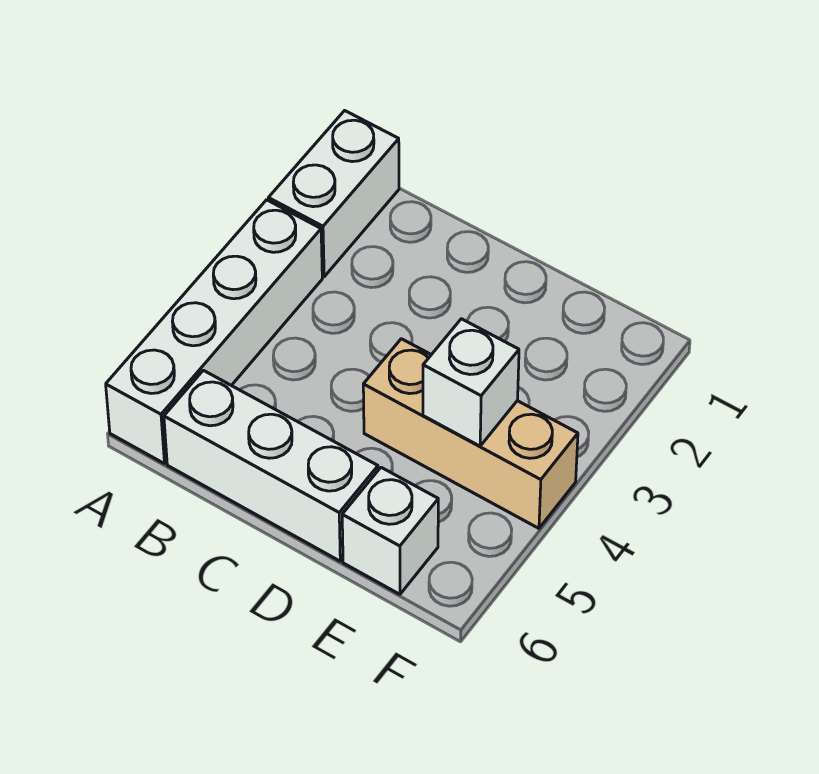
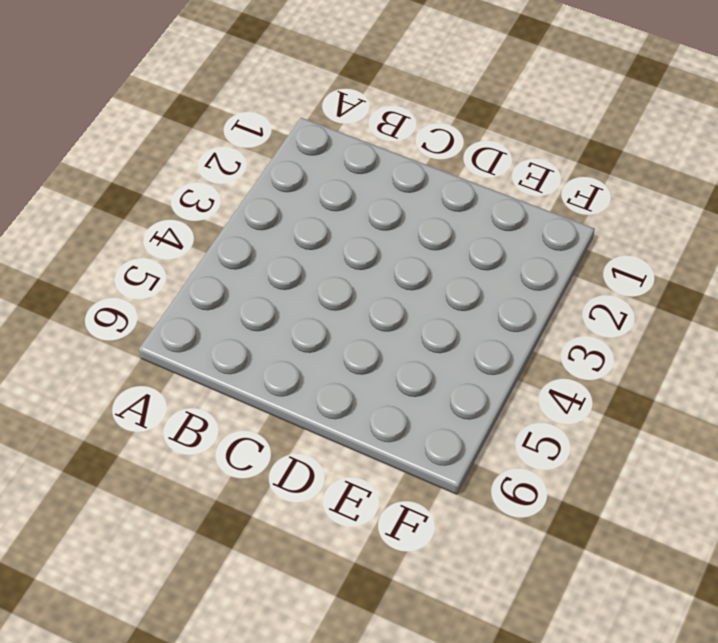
none -> white brick A1:A2 level 1
none -> white brick A3:A6 level 1

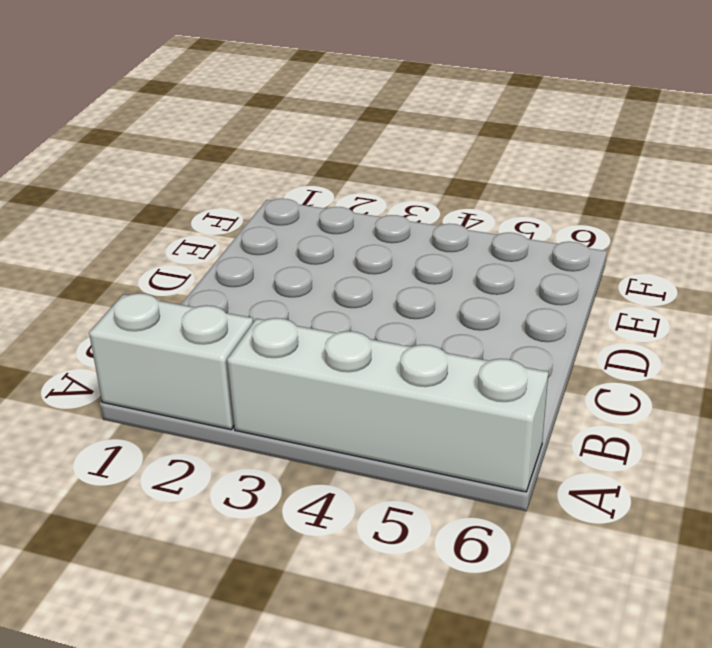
none -> white brick B6:D6 level 1
none -> tan brick D4:F4 level 1

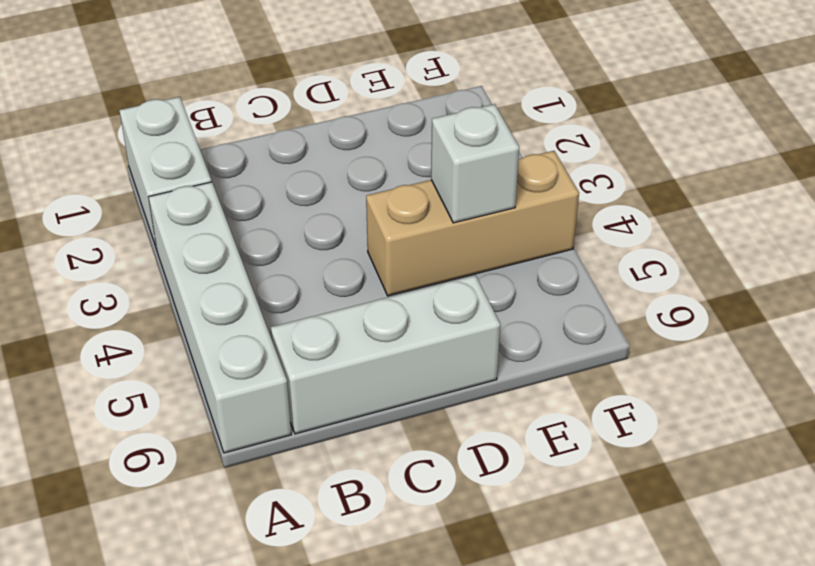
none -> white brick E6 level 1

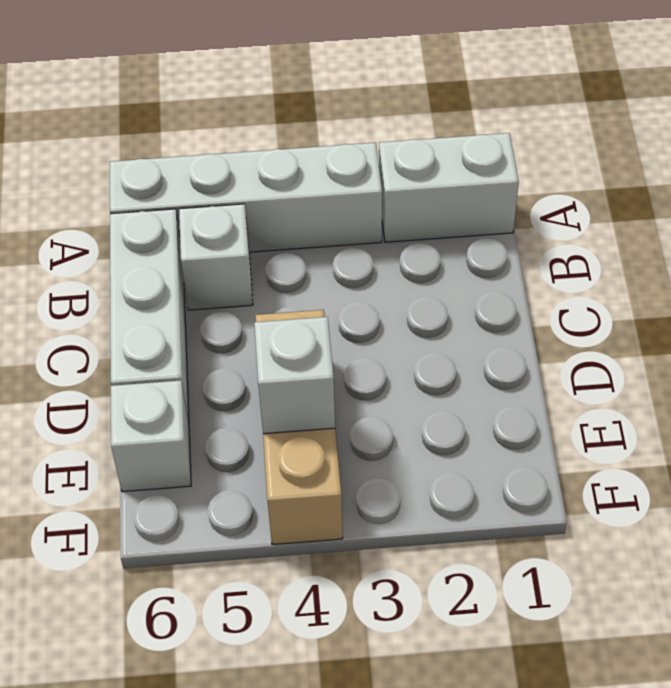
white brick B5 level 1 -> none

